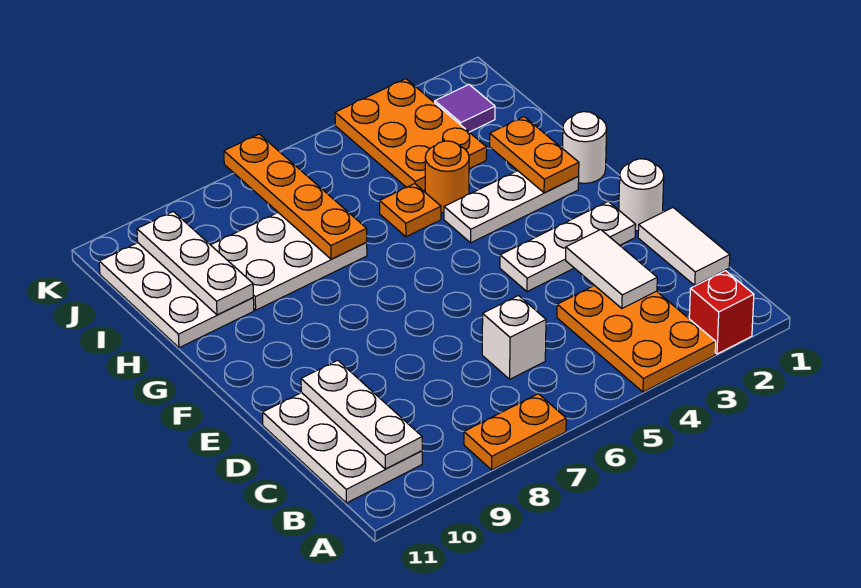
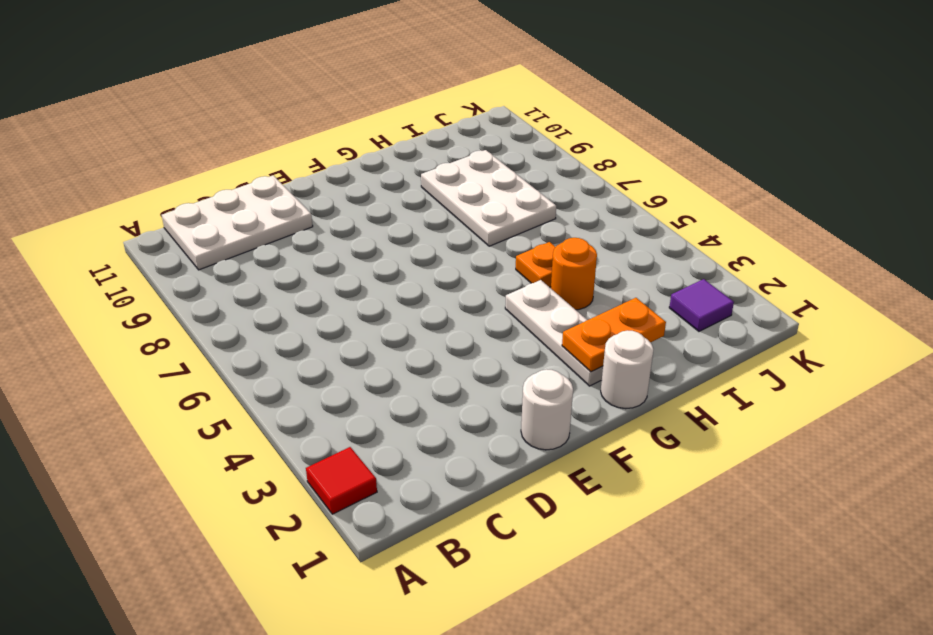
red tile A2 level 1 -> red brick A2 level 1
none -> orange plate A3:C4 level 1
none -> orange plate A7:A8 level 1
none -> white tile C1:D1 level 1

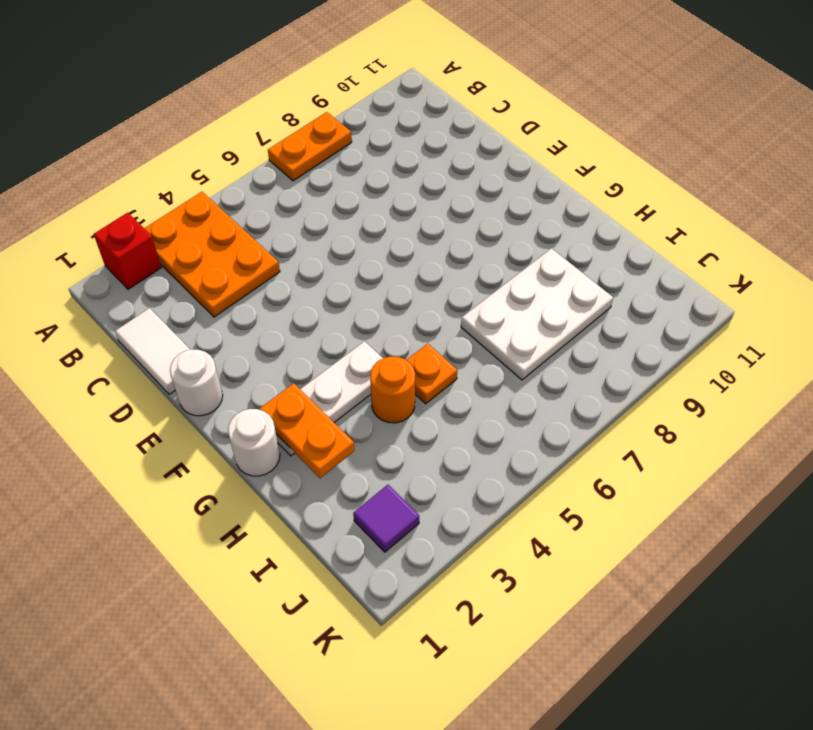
none -> white plate B10:D11 level 1
none -> white brick C6 level 1
none -> white plate E2:E4 level 1

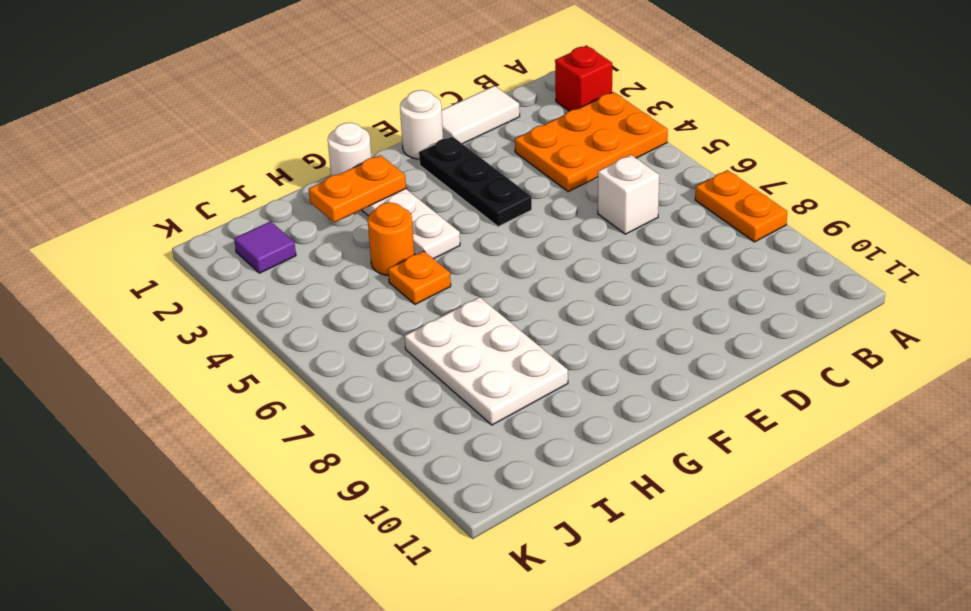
black plate E2:E4 level 1 -> white plate E2:E4 level 1
none -> white plate B10:D11 level 1
none -> white plate H10:J11 level 1
none -> orange plate I3:K4 level 1

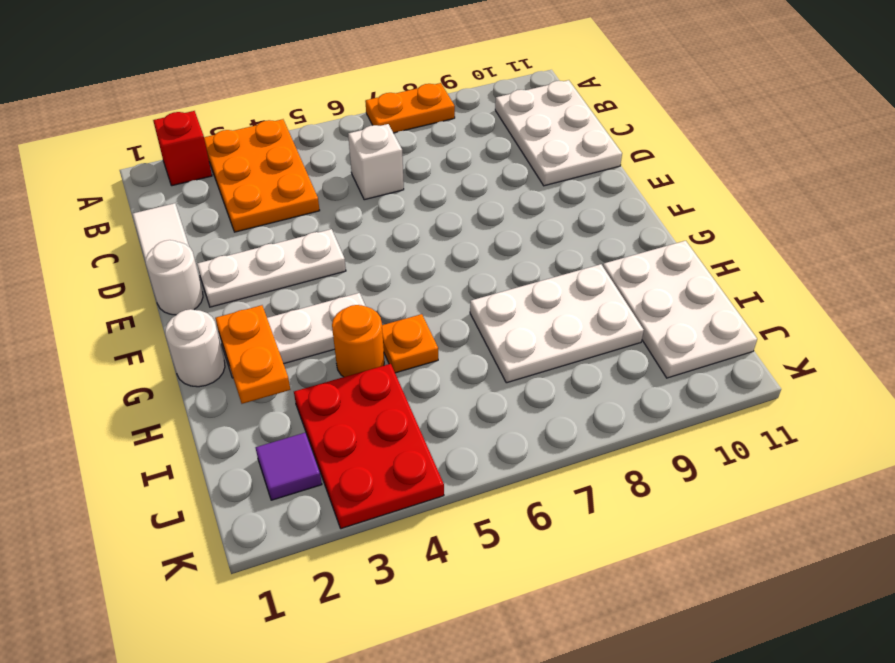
red plate I3:K4 level 1 -> orange plate I3:K4 level 1
none -> white plate B10:D10 level 2
none -> white tile C3:D3 level 2
none -> orange plate H7:K7 level 2

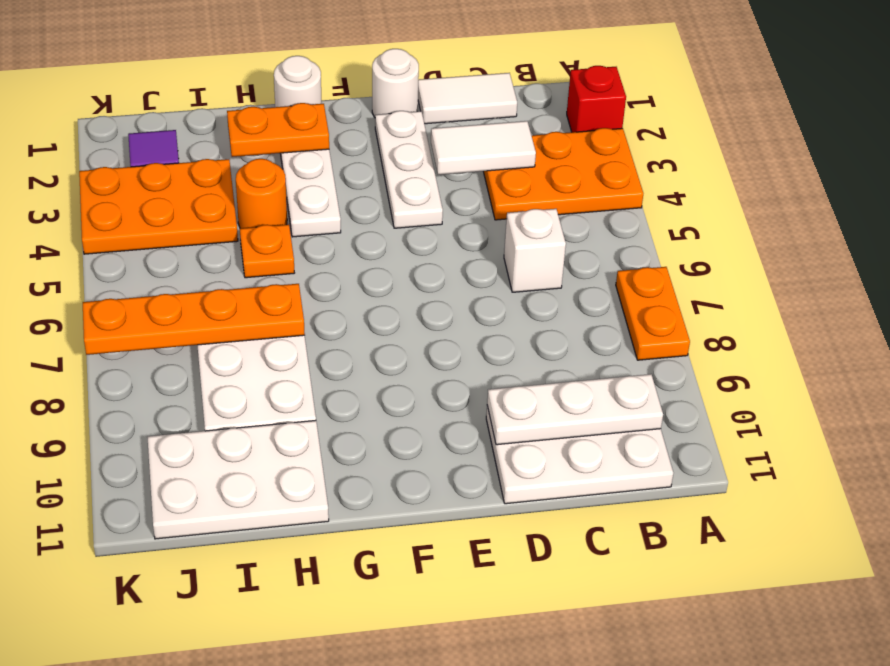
none -> white plate H10:J10 level 2

